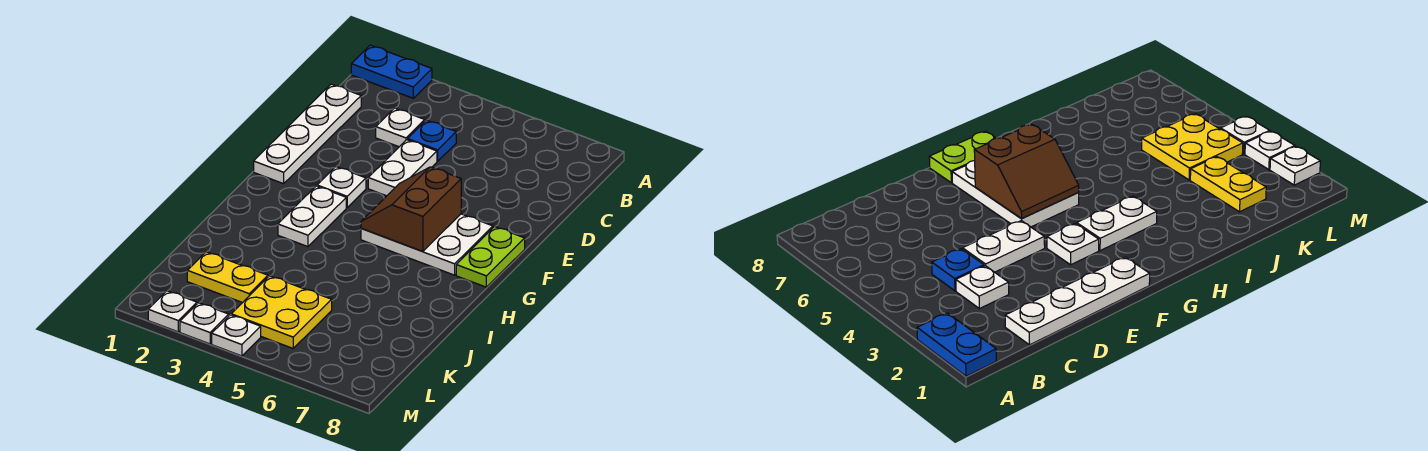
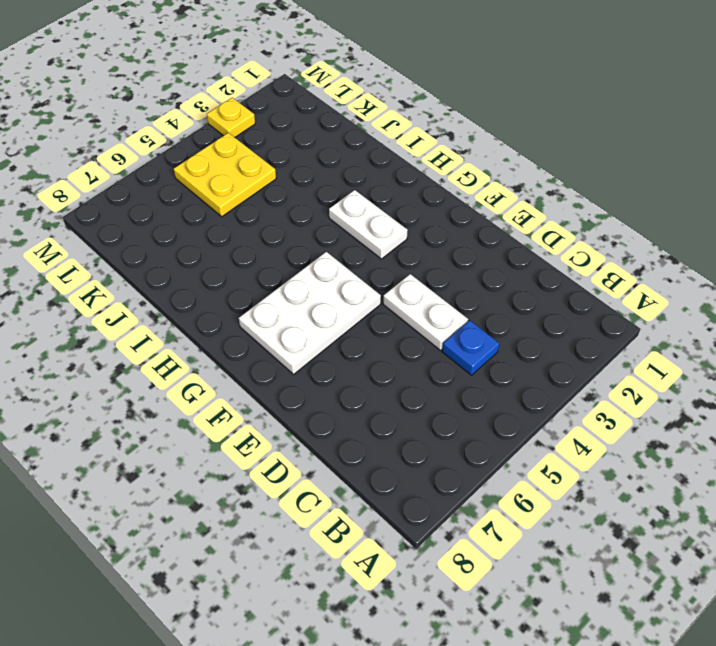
yellow plate M3 level 1 -> white plate M3 level 1
none -> blue plate A1:A2 level 1
none -> white plate C1:F1 level 1
none -> white plate C3 level 1

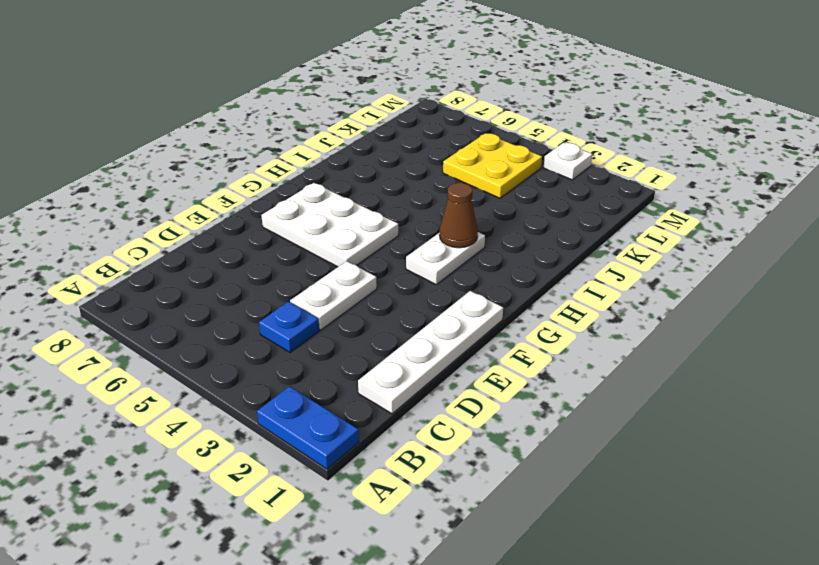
brown cone H3 level 2 -> none
none -> white plate C3 level 1
none -> white plate F3 level 1
none -> lime plate F8:G8 level 1

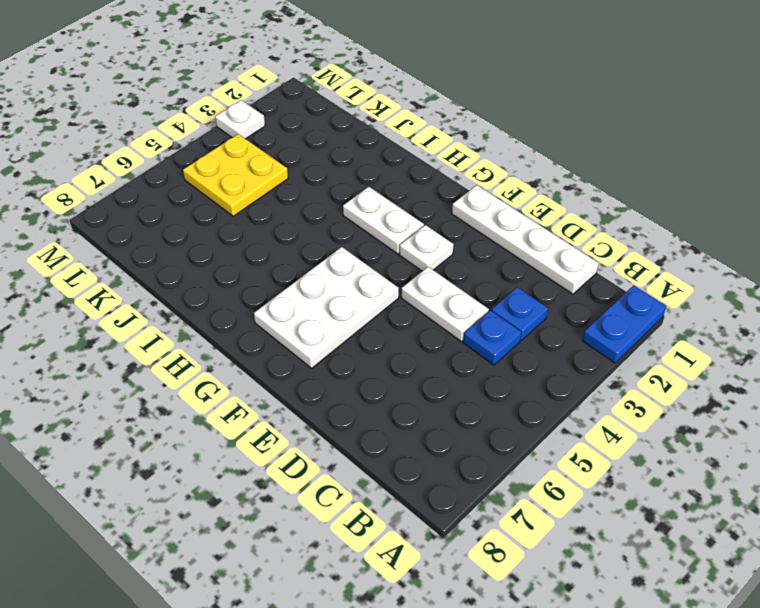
blue plate C3 level 1 -> white plate C3 level 1
none -> lime plate F8:G8 level 1
none -> yellow plate K2:K3 level 1
none -> white plate M2 level 1

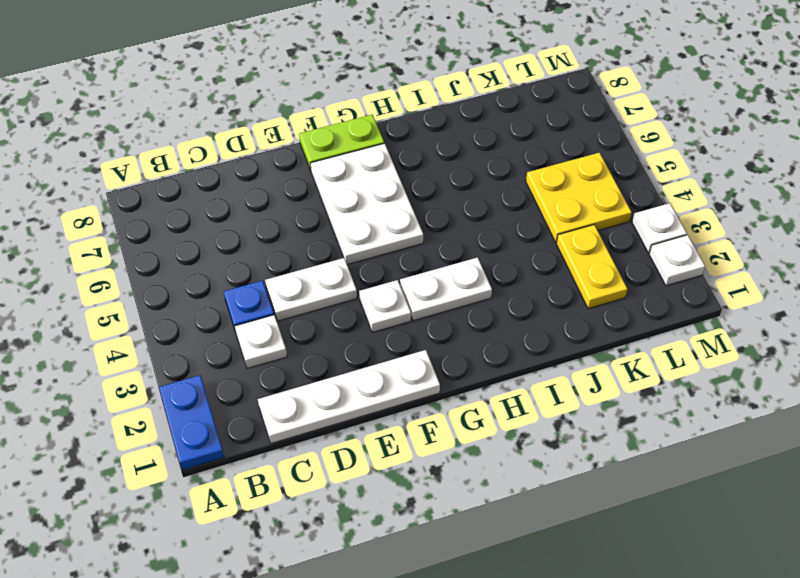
none -> white plate M4 level 1
none -> brown slope F5:G6 level 2 top 6

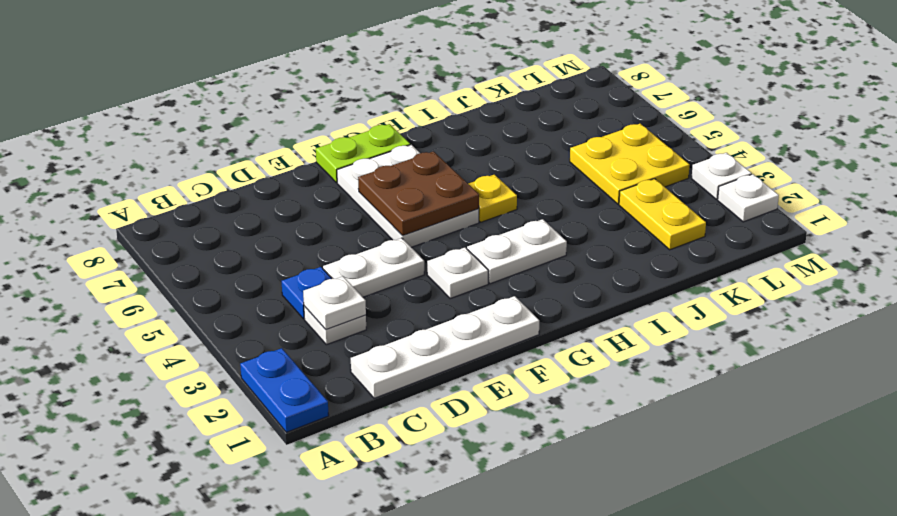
white plate C3 level 2 -> white plate M4 level 1
brown plate F5:G6 level 2 -> brown slope F5:G6 level 2 top 6
yellow plate H5 level 1 -> none

